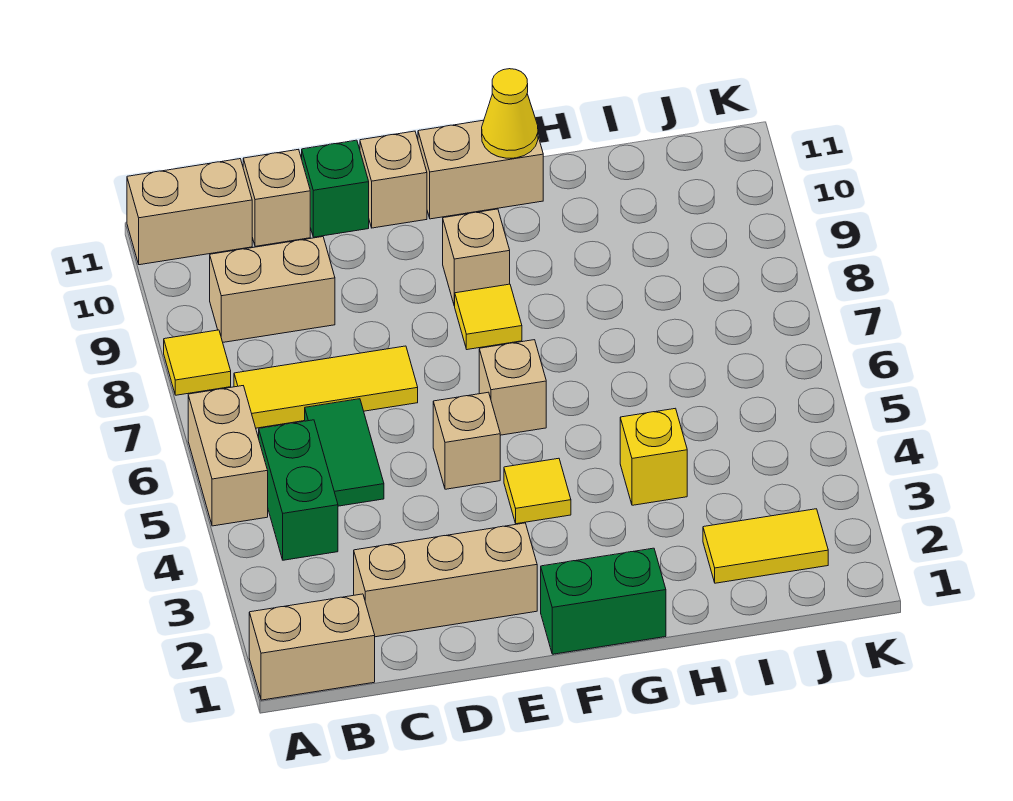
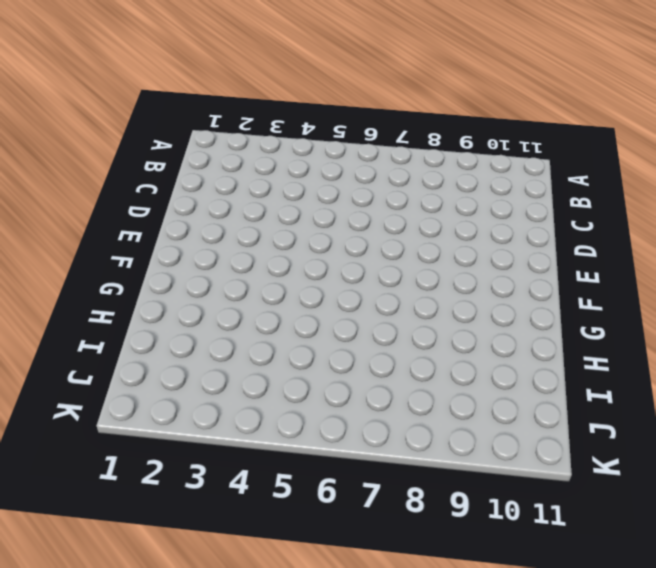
none -> tan brick A1:B1 level 1
none -> tan brick A5:A6 level 1
none -> yellow tile A8 level 1

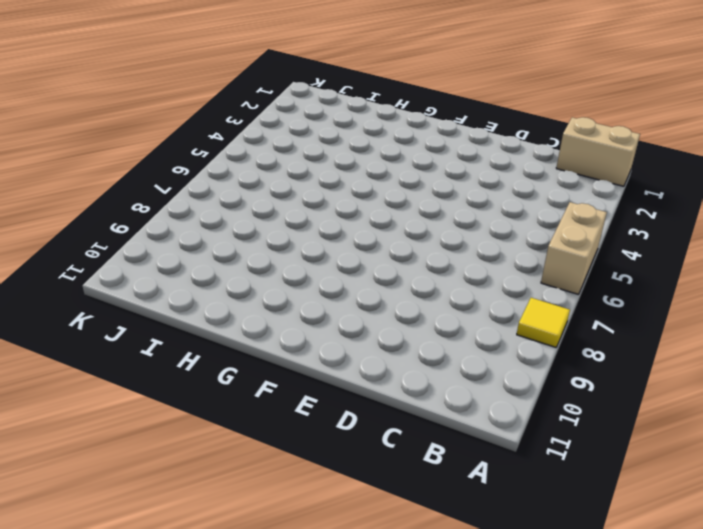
none -> tan brick A11:B11 level 1
none -> green brick B4:B5 level 1
none -> yellow tile B7:D7 level 1

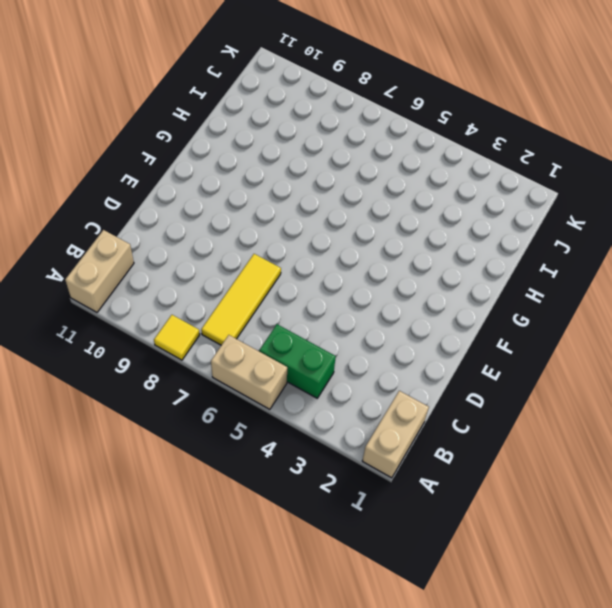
none -> tan brick B9:C9 level 1
none -> tan brick C2:E2 level 1
none -> green tile C5:C6 level 1

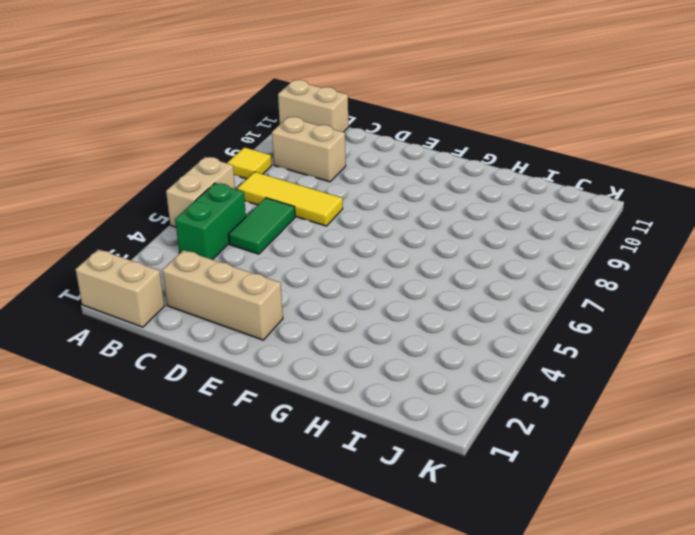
none -> tan brick C11 level 1
none -> green brick D11 level 1
none -> tan brick E5 level 1

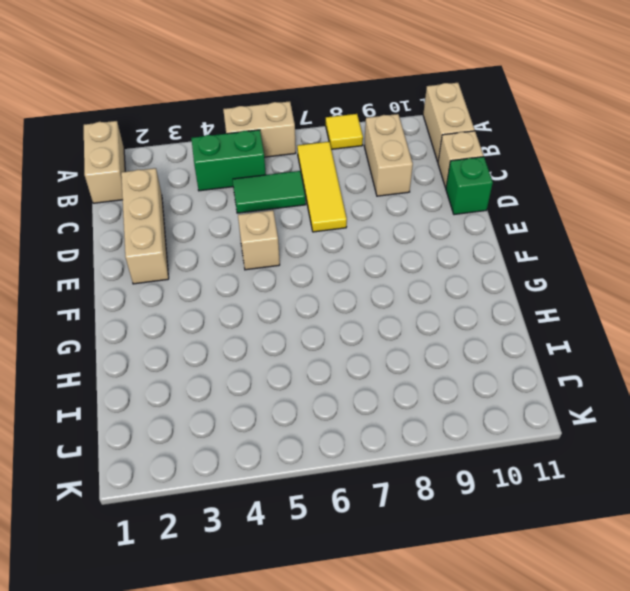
none -> tan brick E11 level 1
none -> green brick F1:G1 level 1
none -> yellow tile F4 level 1

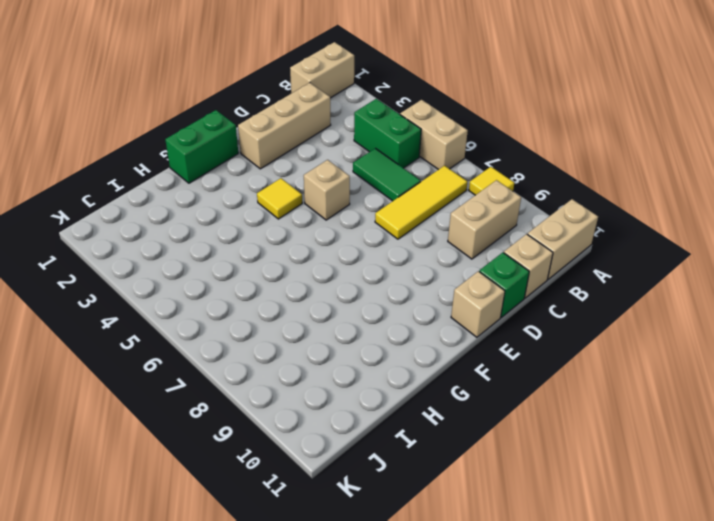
none -> tan brick F6 level 1
none -> yellow tile F8 level 1
none -> tan brick F9 level 1

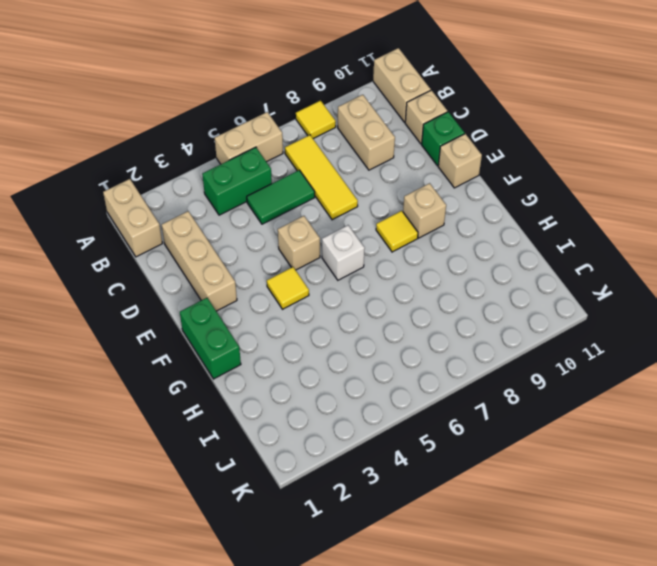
white brick F6 level 1 -> tan brick F6 level 1
none -> tan brick F11:G11 level 1
none -> yellow brick H4 level 1
none -> yellow tile I2:J2 level 1

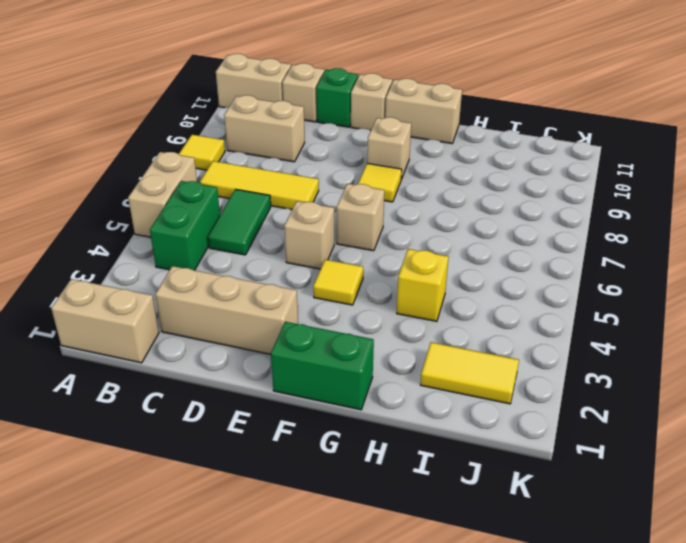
none -> yellow cone G11 level 2

